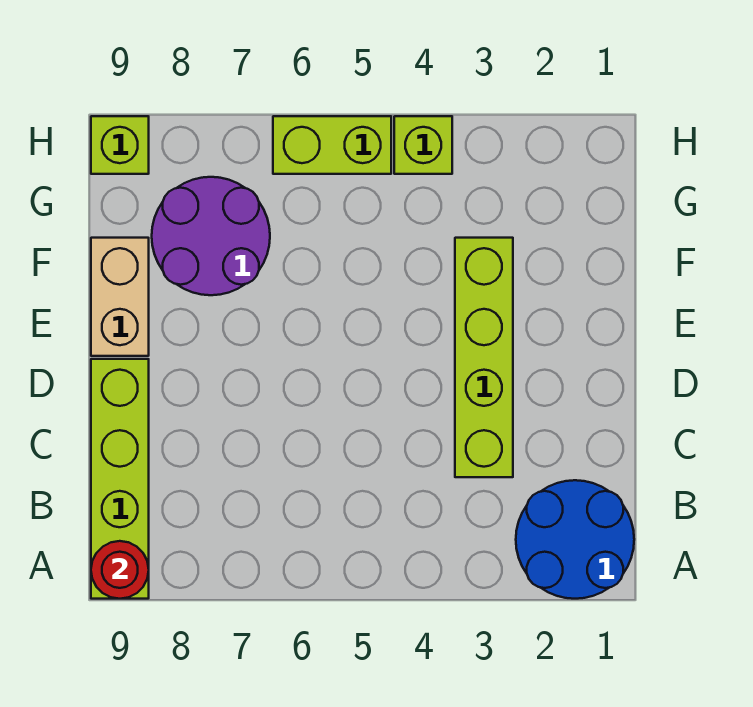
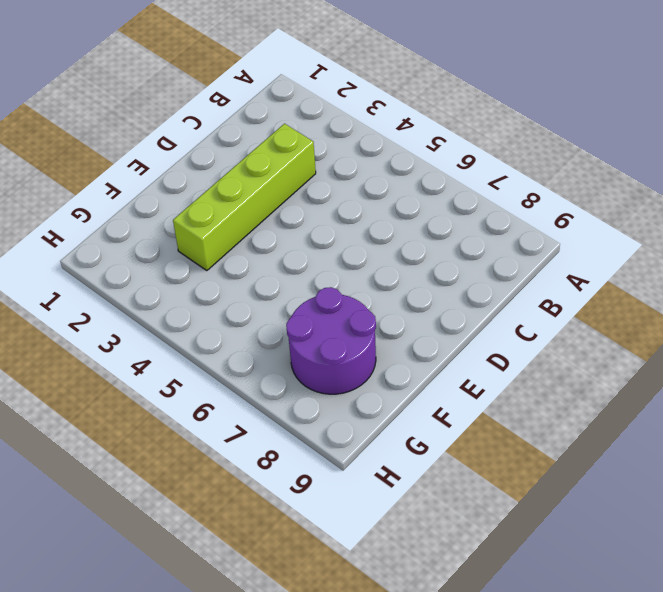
none -> blue round brick A1:B2 level 1
none -> lime brick A9:D9 level 1

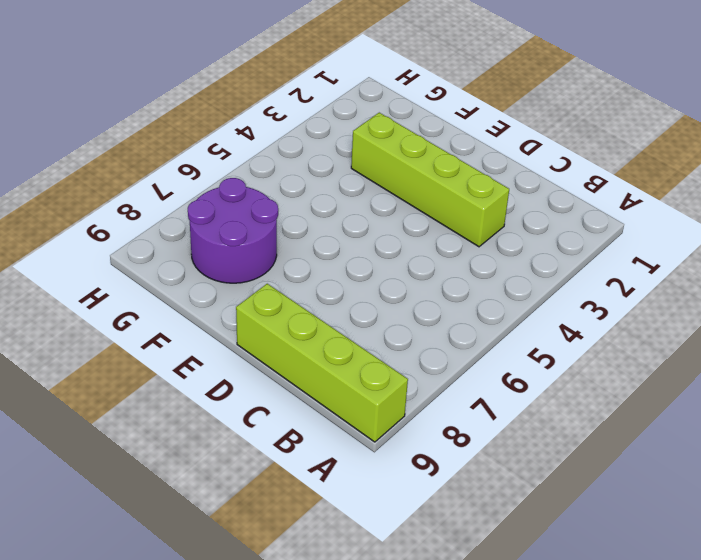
none -> blue round brick A1:B2 level 1
none -> tan brick E9:F9 level 1

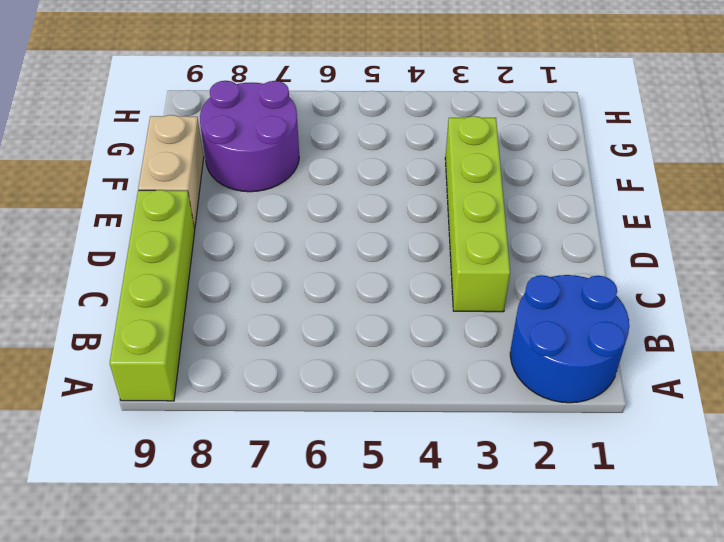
none -> lime brick H4 level 1
none -> lime brick H5:H6 level 1

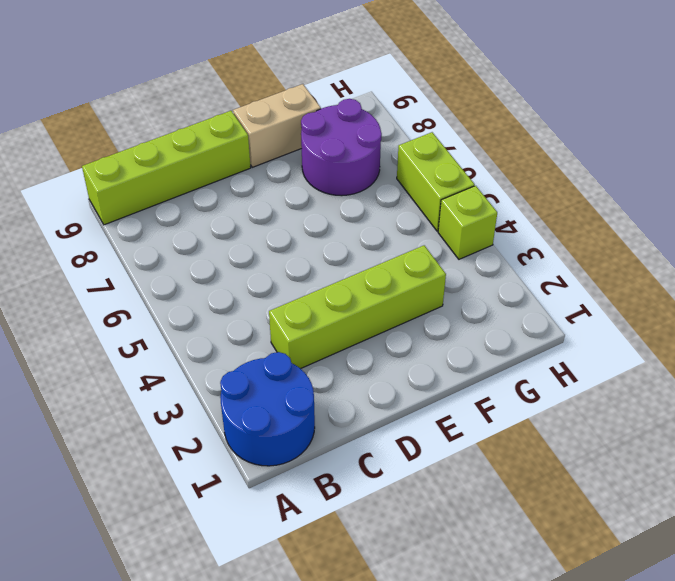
none -> lime brick H9 level 1
none -> red round brick A9 level 2

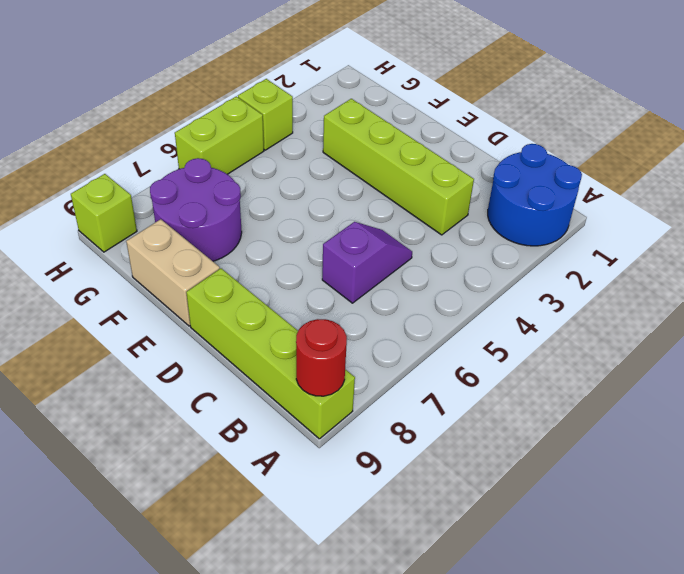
purple slope C5:C6 level 1 top 6 -> none

